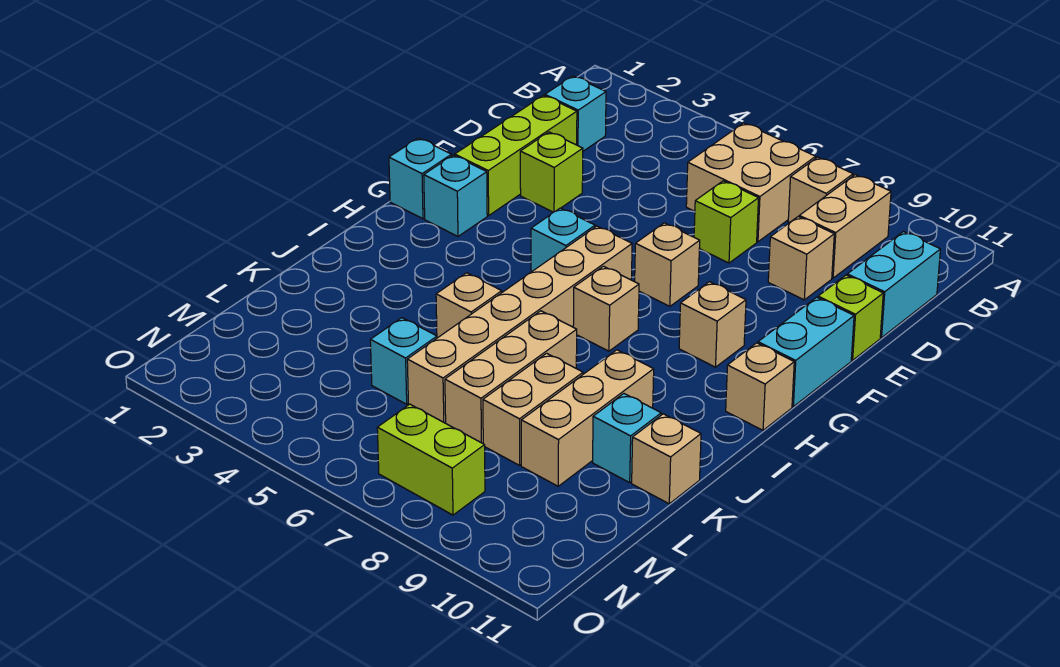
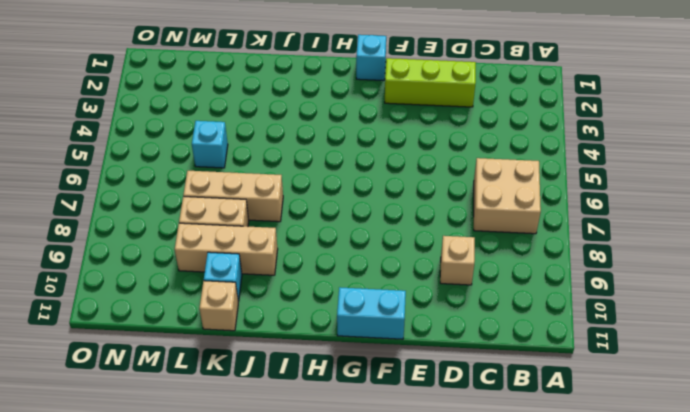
none -> tan brick B8 level 1
none -> tan brick B9:C9 level 1
none -> cyan brick C2 level 1

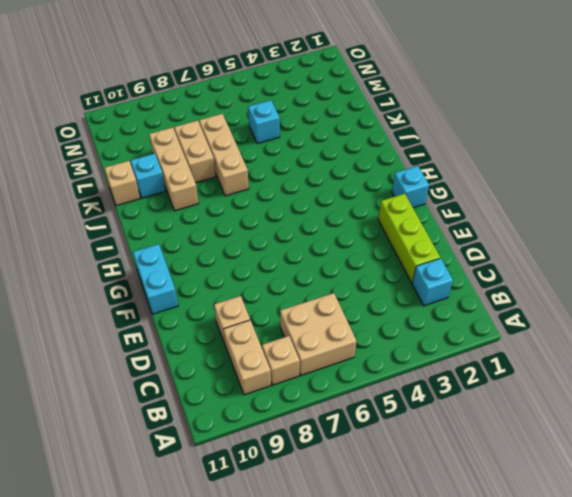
none -> cyan brick C11:D11 level 1
none -> lime brick D7 level 1
none -> lime brick E3 level 1

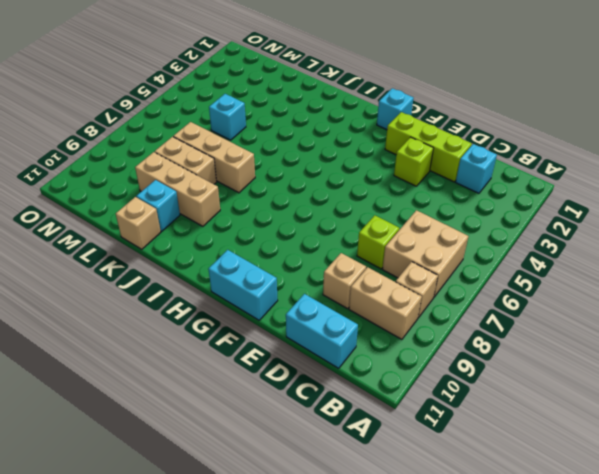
none -> lime brick E11 level 1
none -> tan brick F7 level 1
none -> cyan brick G2 level 1

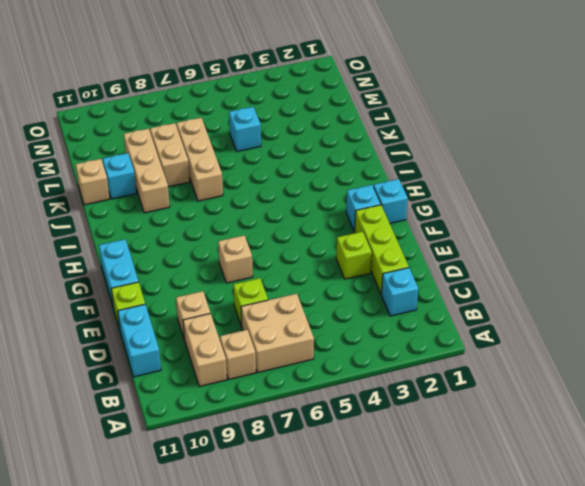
none -> cyan brick G5 level 1
none -> tan brick G6:L6 level 1
none -> tan brick G9 level 1

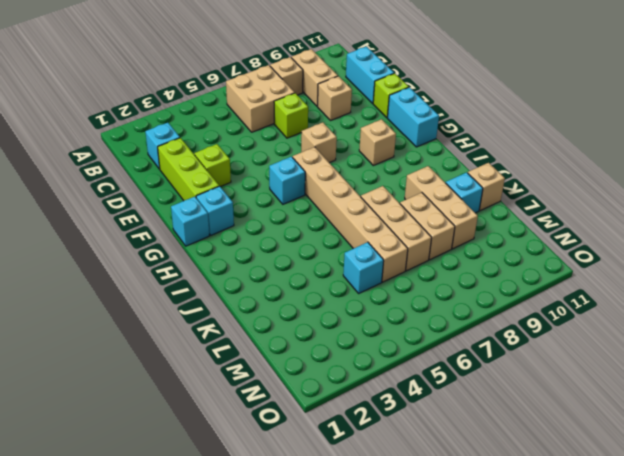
none -> tan brick H7 level 1
none -> tan brick H11 level 1
none -> tan brick J5 level 1

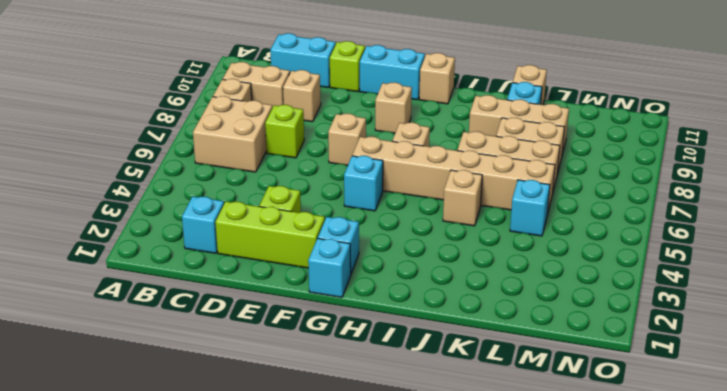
none -> lime brick N7:N8 level 1

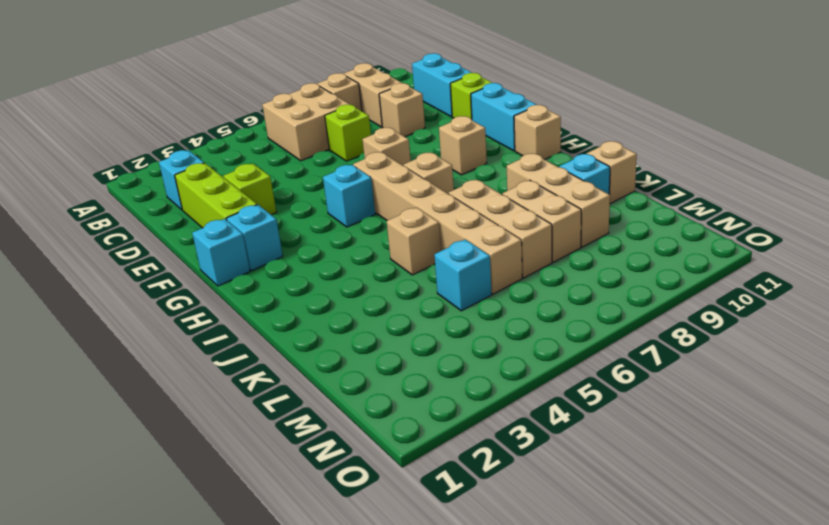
none -> lime brick N7:N8 level 1

